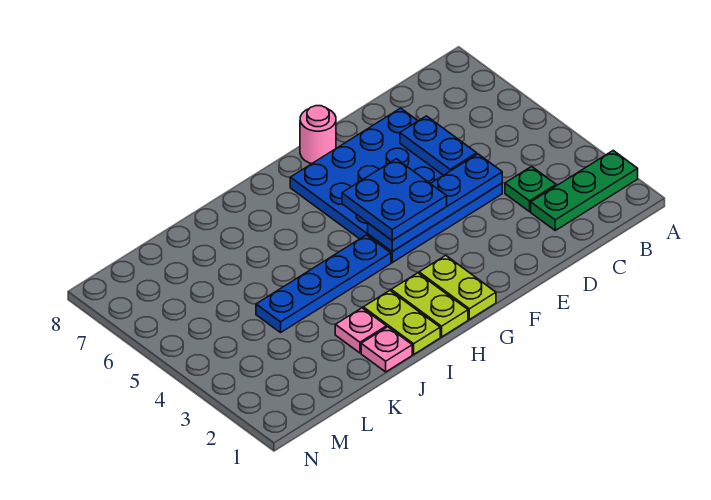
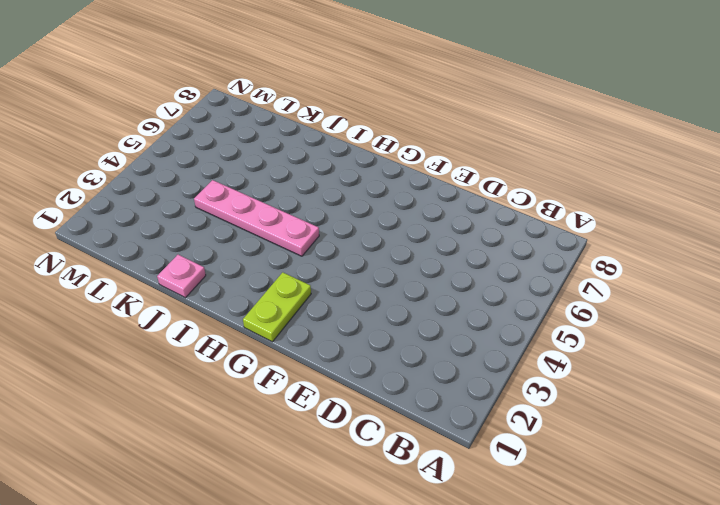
pink plate H4:K4 level 1 -> blue plate H4:K4 level 1
none -> green plate A2:C2 level 1
none -> green plate C3 level 1
none -> blue plate D4:G7 level 1

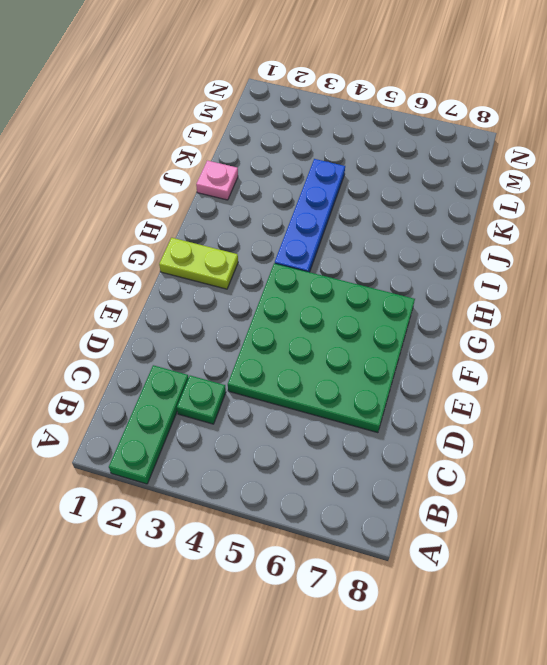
green plate D4:G7 level 1 -> blue plate D4:G7 level 1
none -> pink round brick F8 level 1
none -> lime plate H1:H2 level 1
none -> lime plate I1:I2 level 1

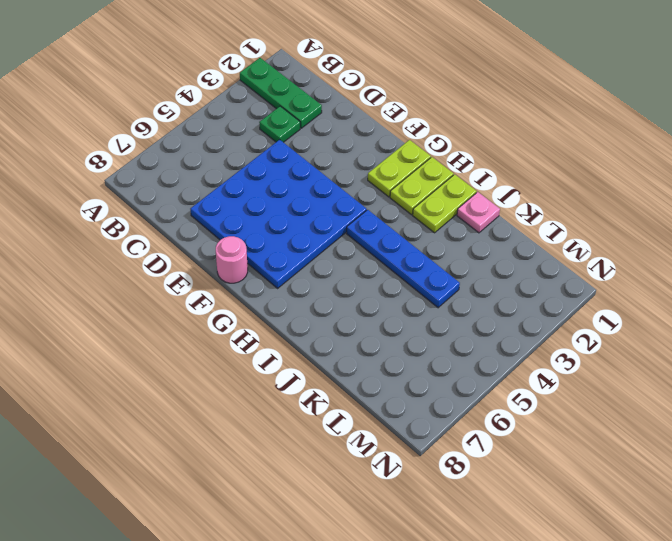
none -> pink plate J2 level 1
none -> blue plate D4:G4 level 2
none -> blue plate D5:D6 level 2

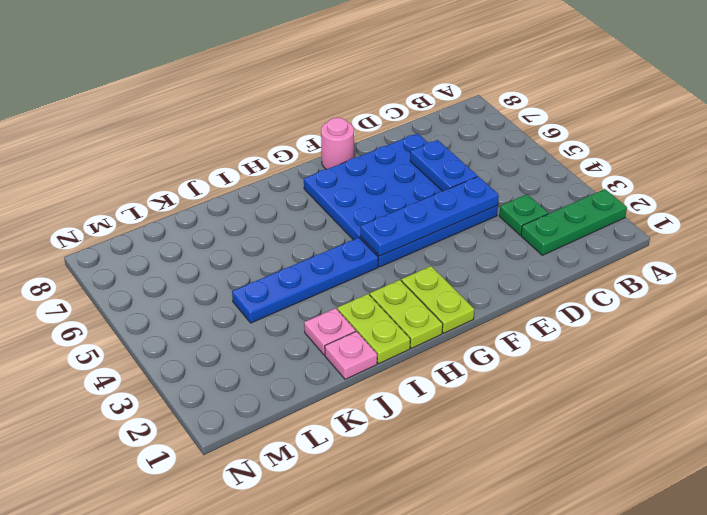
none -> blue plate F4:G5 level 3

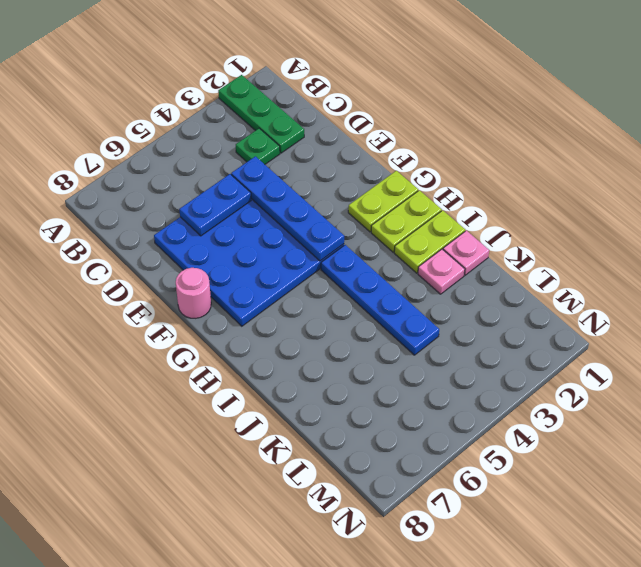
none -> blue plate F4:G5 level 3

